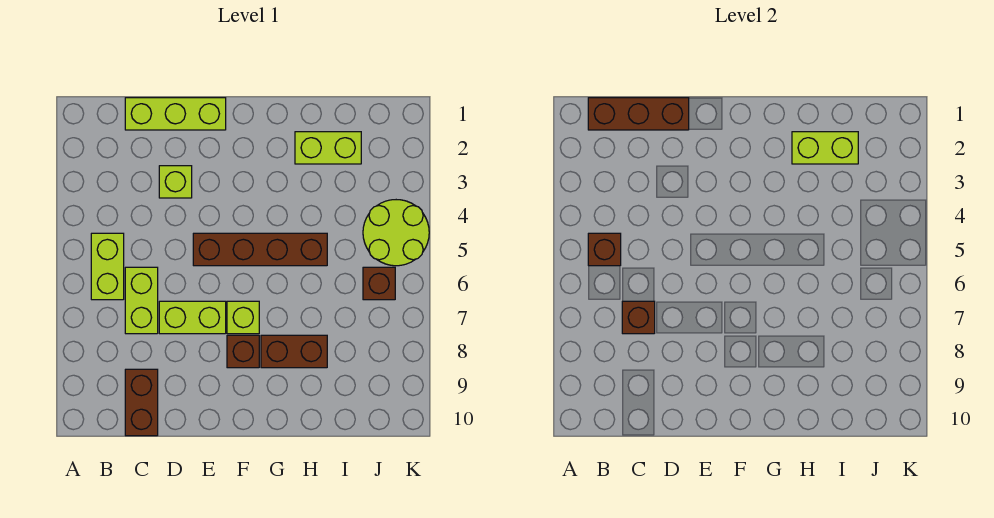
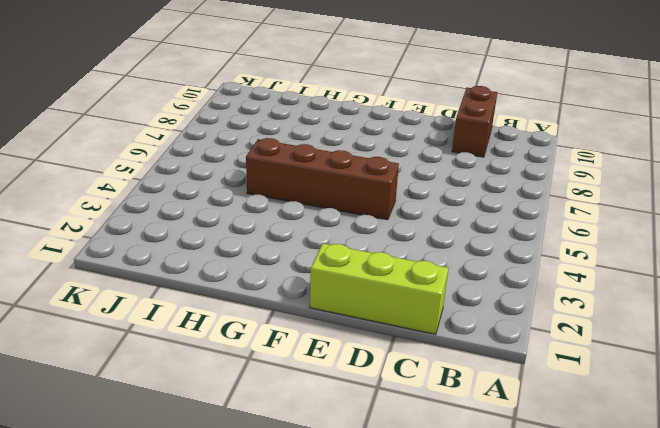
none -> lime brick B5:B6 level 1
none -> lime brick C6:C7 level 1
none -> lime brick D3 level 1

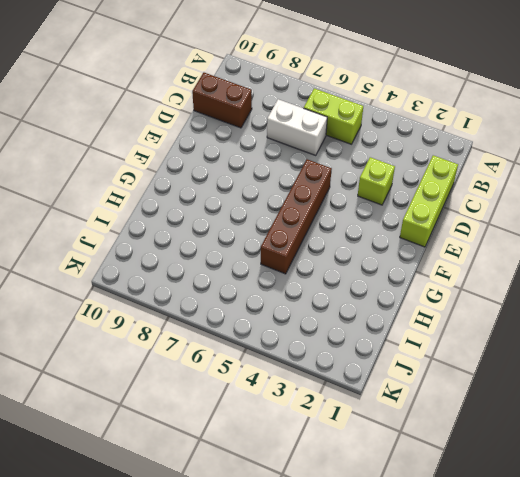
white brick C6:C7 level 1 -> lime brick C6:C7 level 1
none -> lime brick D7:E7 level 1
none -> lime brick F7 level 1
none -> brown brick F8 level 1

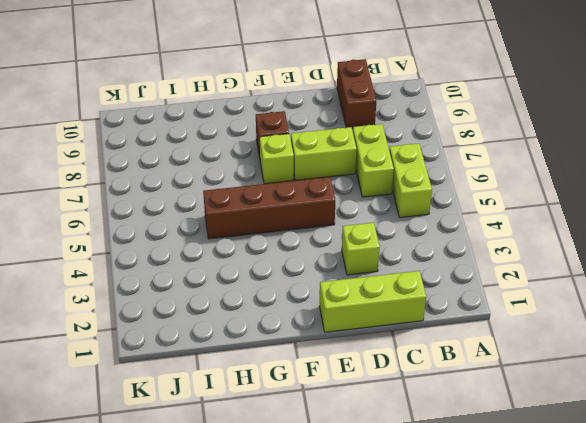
none -> brown brick G8:H8 level 1
none -> lime brick H2:I2 level 1
none -> lime round brick J4:K5 level 1

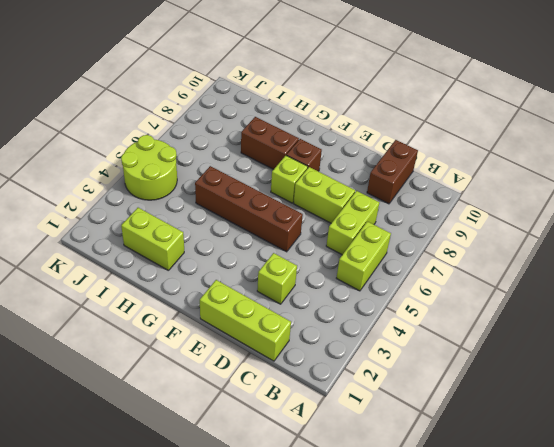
none -> brown brick J6 level 1
none -> brown brick B1:D1 level 2
none -> brown brick B5 level 2

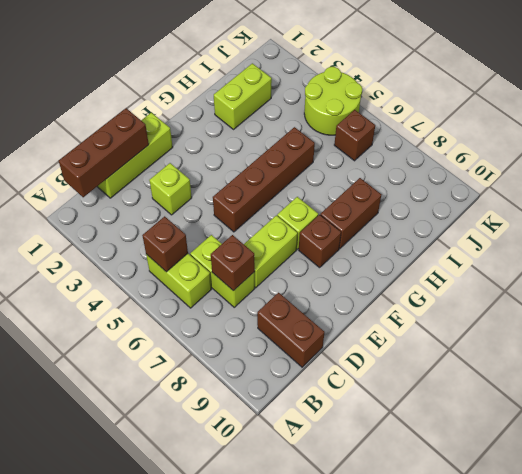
none -> lime brick H2:I2 level 2

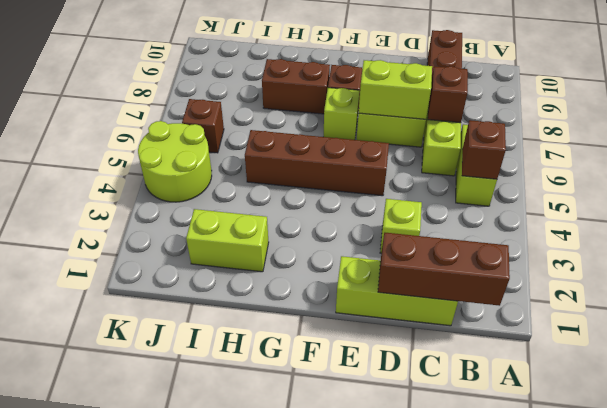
lime brick D7:E7 level 2 -> lime brick H2:I2 level 2

